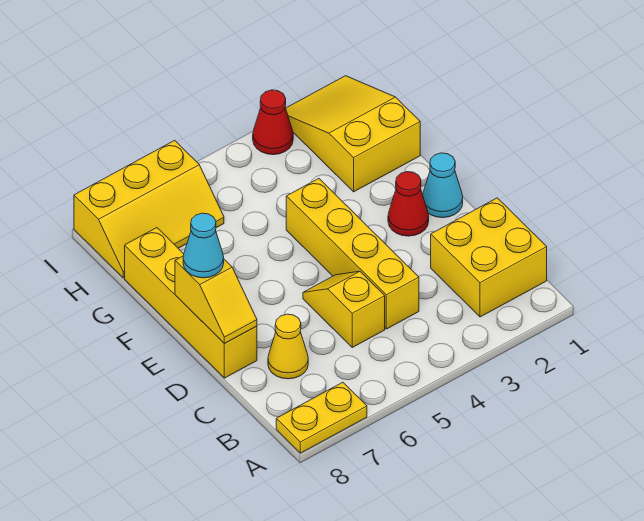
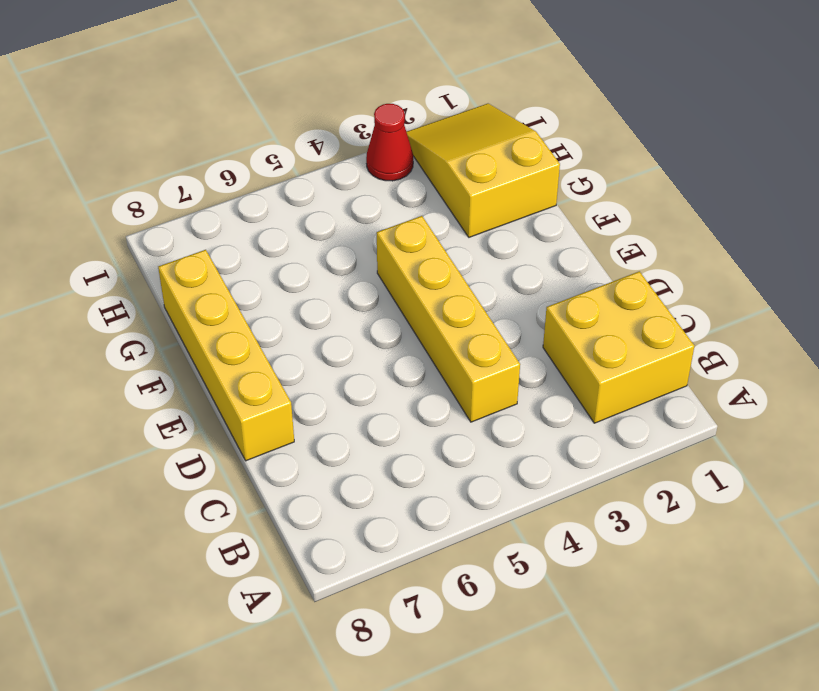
none -> yellow plate A7:A8 level 1
none -> yellow slope C5:D5 level 1 top C
none -> yellow cone C7 level 1

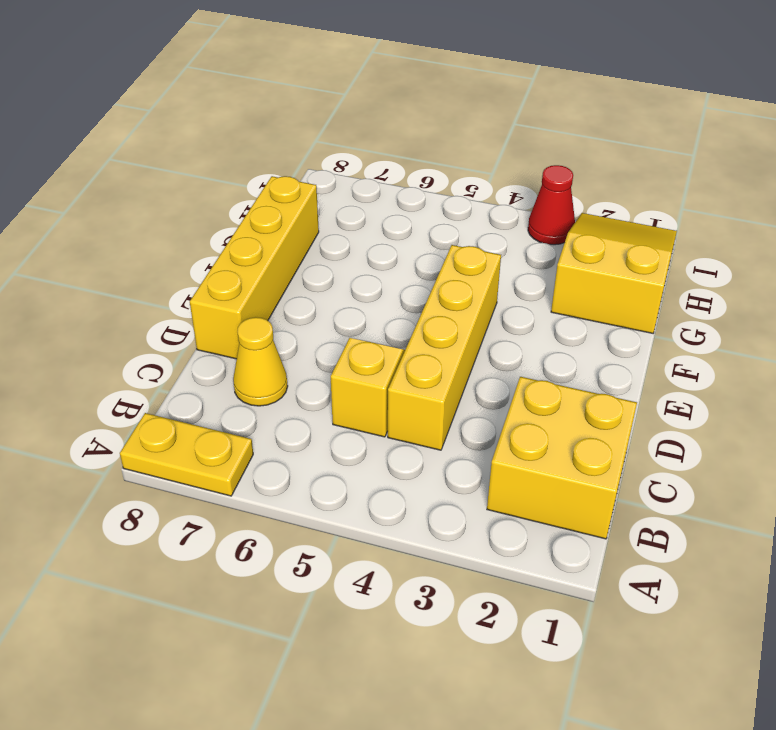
none -> cyan cone E1 level 1
none -> red cone E2 level 1
none -> yellow slope H6:I8 level 1 top I

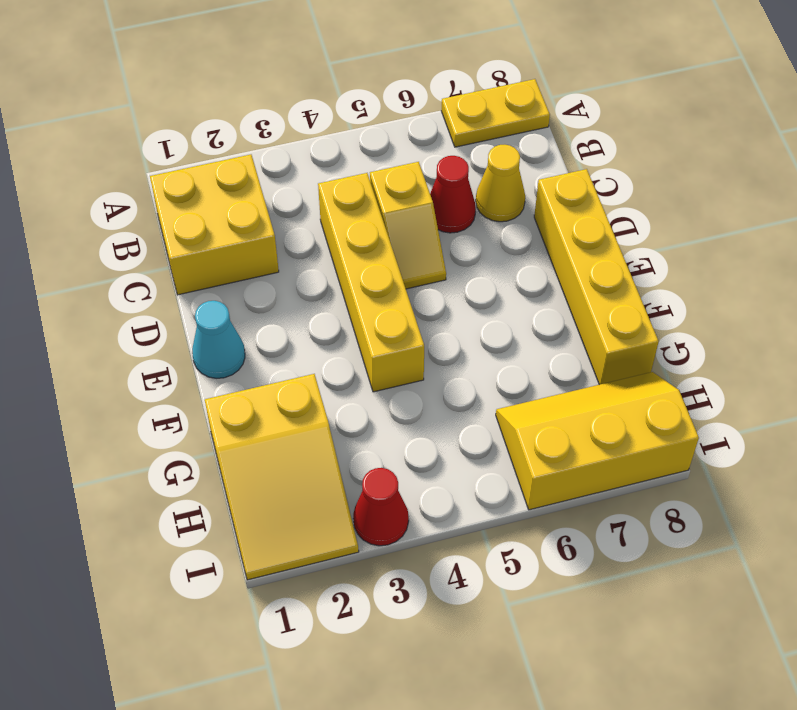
red cone C6 level 1 -> red cone E2 level 1
none -> yellow slope D8:E8 level 2 top E
none -> cyan cone E8 level 3

